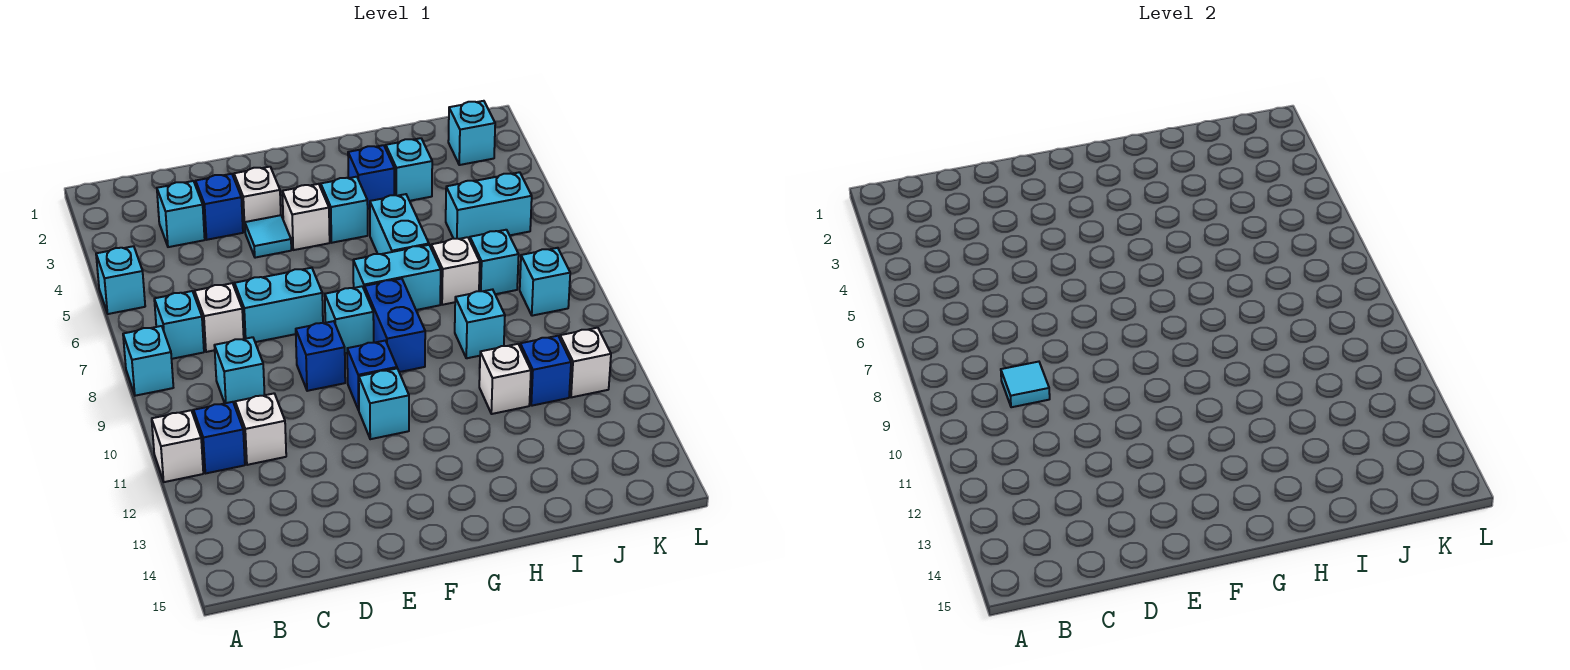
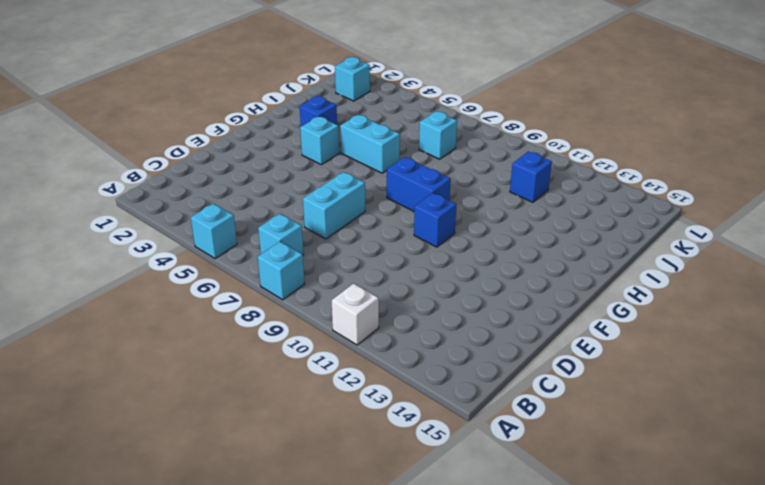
none -> blue brick B11 level 1
none -> cyan brick C3 level 1
none -> white brick C7 level 1
none -> cyan brick C9 level 1

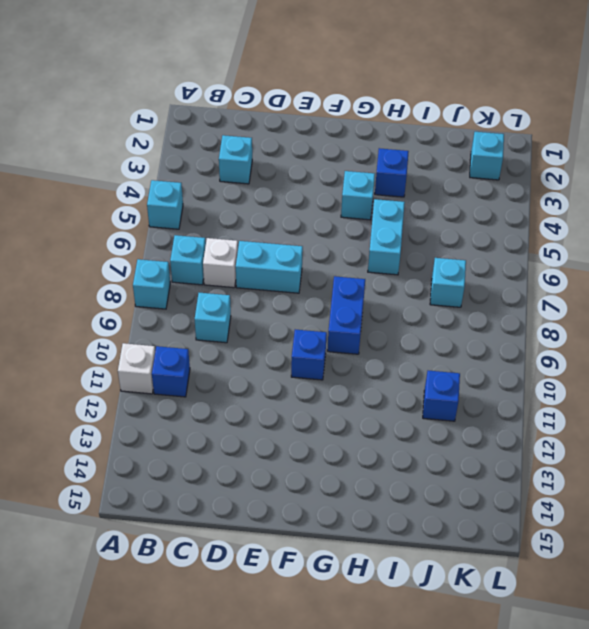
none -> white brick C11 level 1
none -> blue brick D3 level 1
none -> white brick E3 level 1
none -> cyan tile E4 level 1

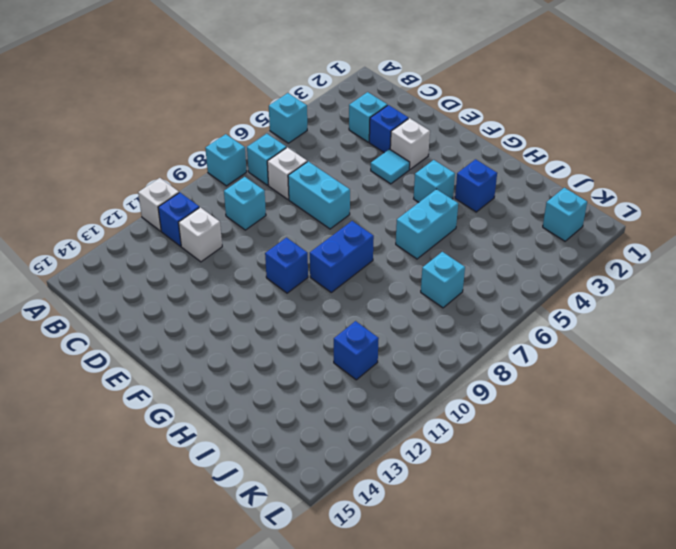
none -> blue brick E9 level 1
none -> white brick F4 level 1
none -> cyan brick F8 level 1
none -> cyan brick F11 level 1

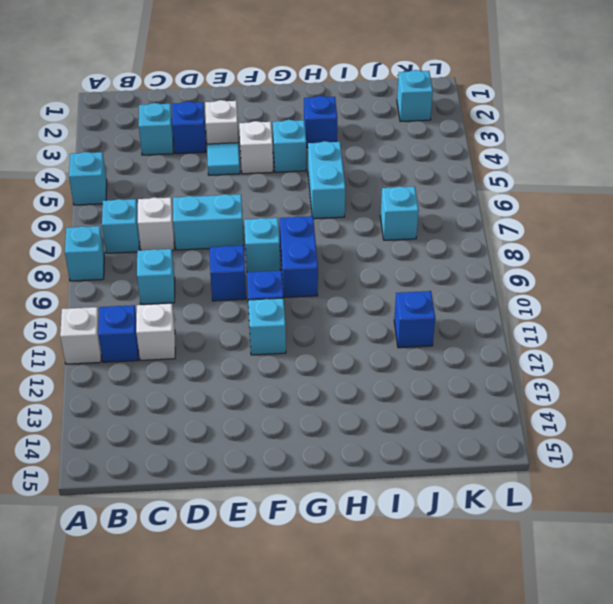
none -> cyan brick G7:H7 level 1
none -> cyan brick I3 level 1
none -> white brick I7 level 1
none -> cyan brick I9 level 1

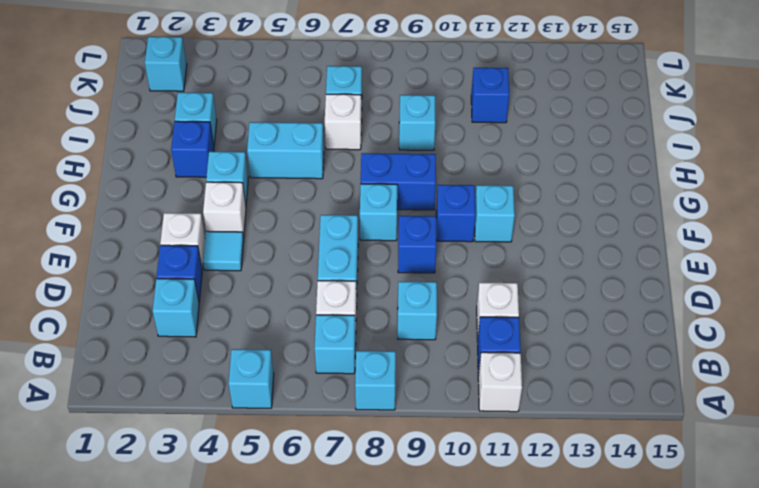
none -> cyan brick G7:H7 level 1
none -> white brick I11 level 1
none -> cyan brick J5:K5 level 1
none -> cyan brick K8 level 1

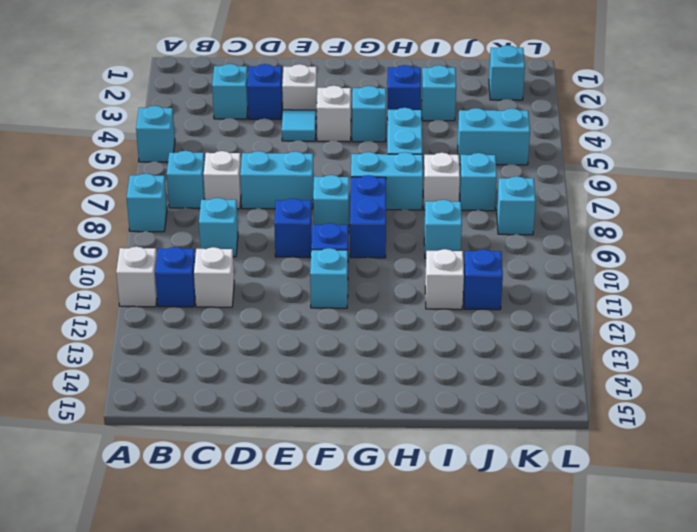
none -> white brick K11 level 1
none -> cyan tile C9 level 2

